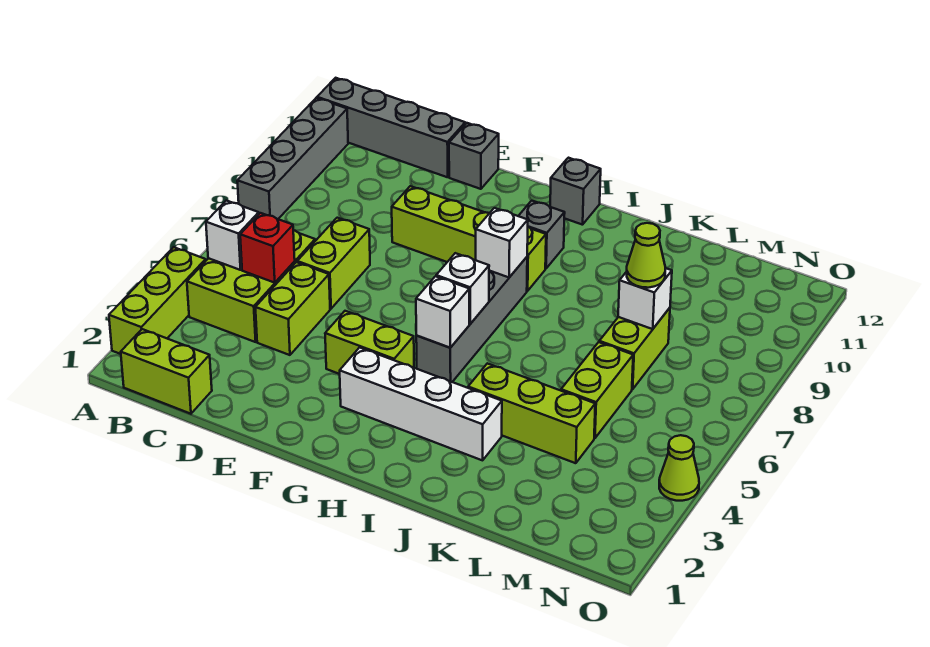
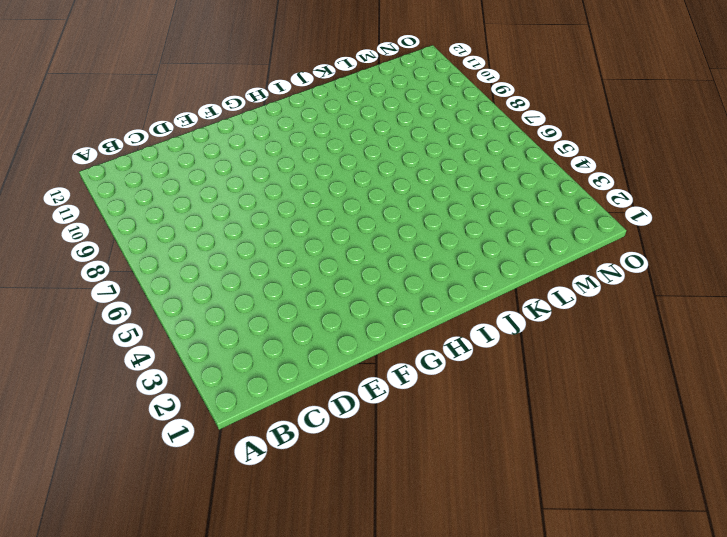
none -> lime brick A2:A4 level 1
none -> grey brick A8:A11 level 1
none -> grey brick A12:D12 level 1

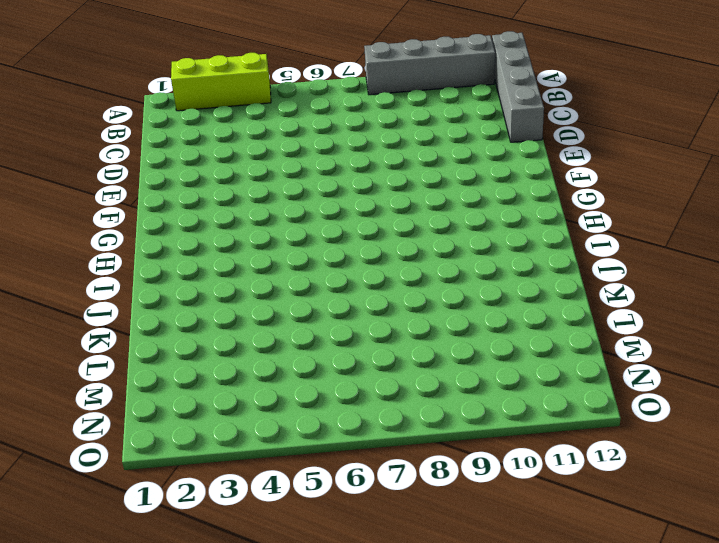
none -> lime brick B1:C1 level 1
none -> lime brick B4:C6 level 1
none -> lime brick D4:D5 level 1

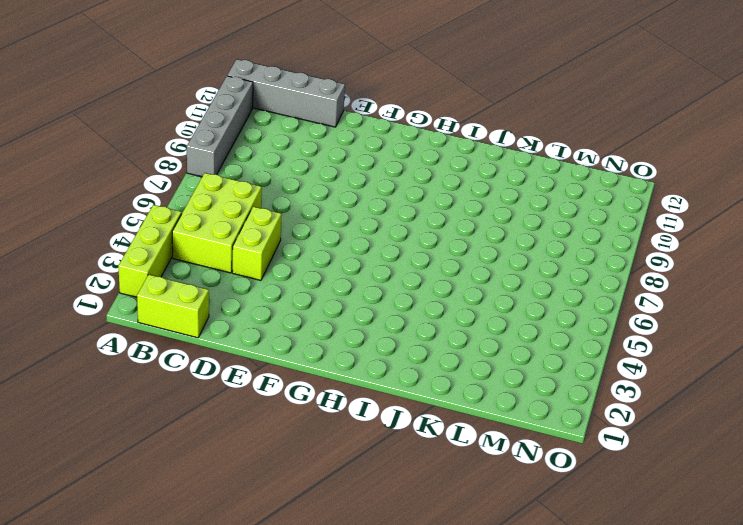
none -> lime brick D6:D7 level 1
none -> lime brick E9:H9 level 1
none -> grey brick E12 level 1

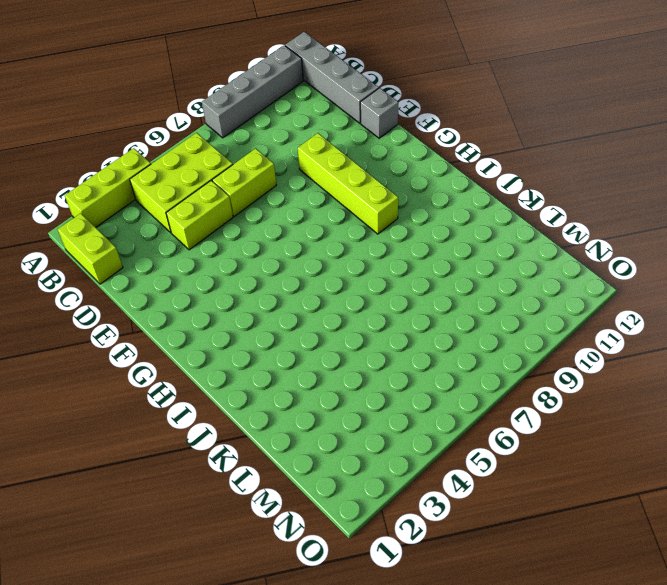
none -> lime brick F4:G4 level 1
none -> white brick G3:J3 level 1
none -> grey brick H5:H8 level 1

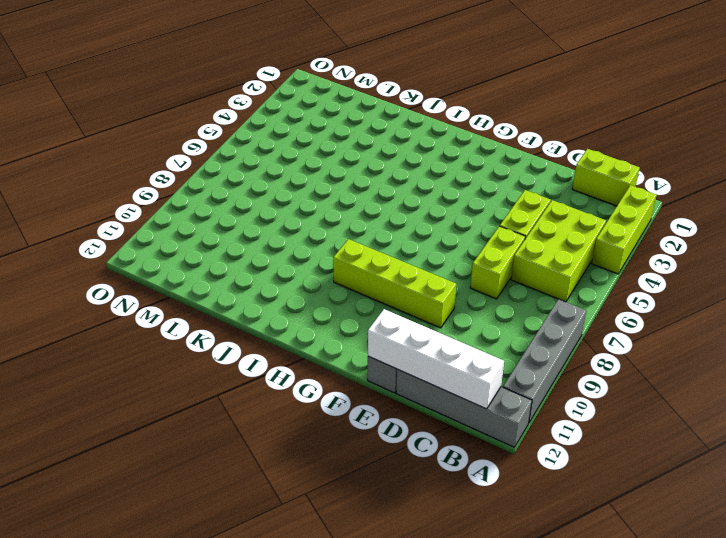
white brick B12:E12 level 2 -> white brick G3:J3 level 1
none -> lime brick F4:G4 level 1
none -> grey brick H5:H8 level 1
none -> grey brick H10 level 1

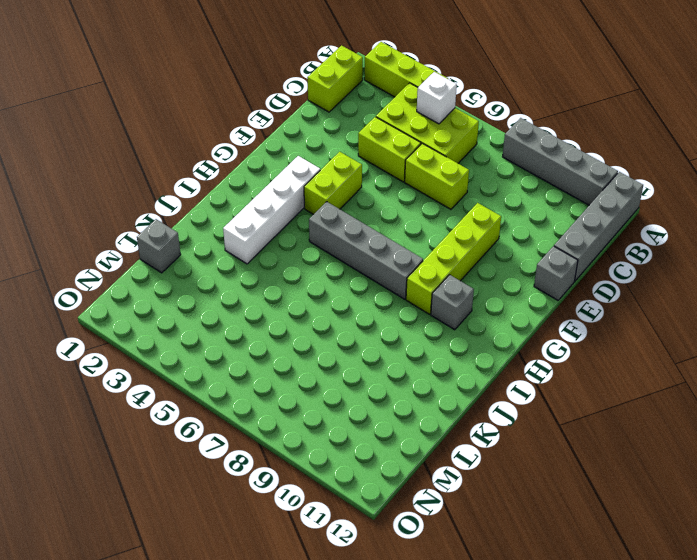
grey brick L1 level 1 -> grey brick H12 level 1
none -> lime brick J4:L4 level 1
none -> lime brick L5:L6 level 1
none -> lime brick L7:L8 level 1

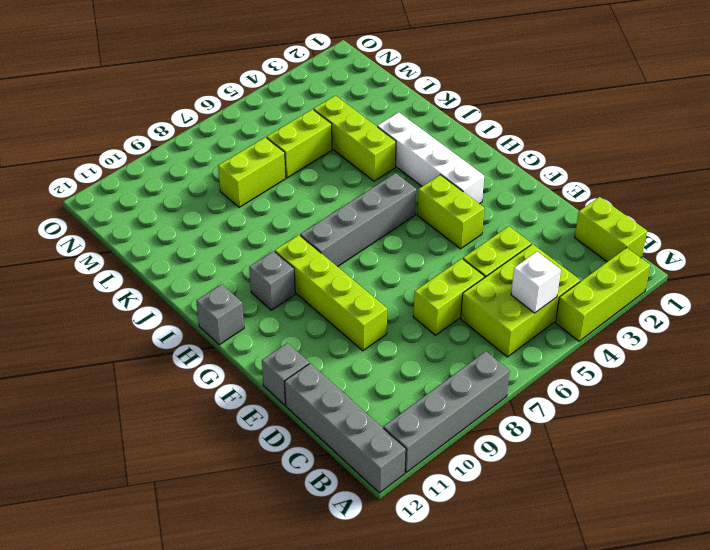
none -> lime cone O4 level 1
none -> red brick C5 level 2
none -> white brick H5 level 2

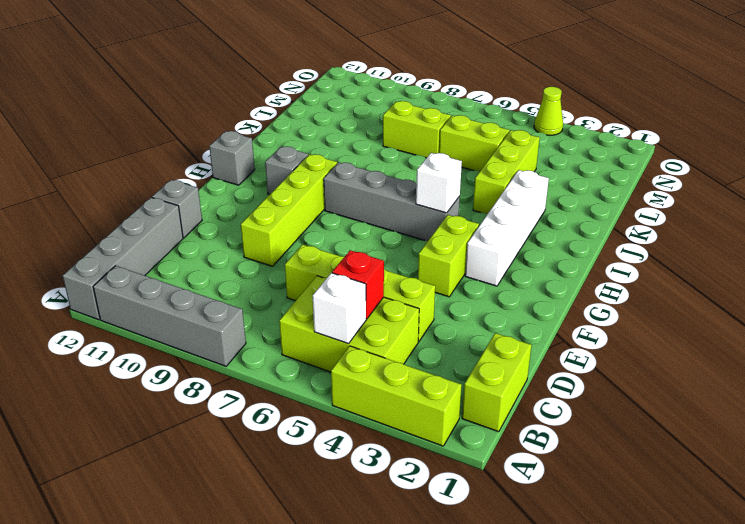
none -> white brick H6 level 2
none -> white brick H8 level 2
none -> white brick L8 level 2

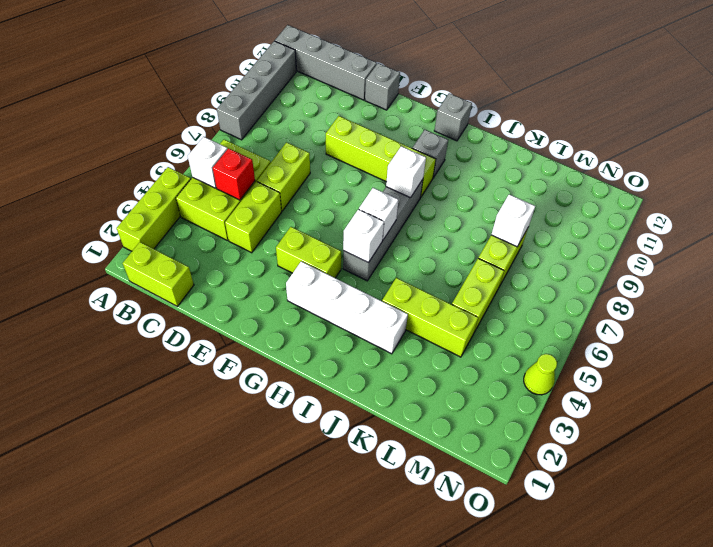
none -> lime cone L8 level 3

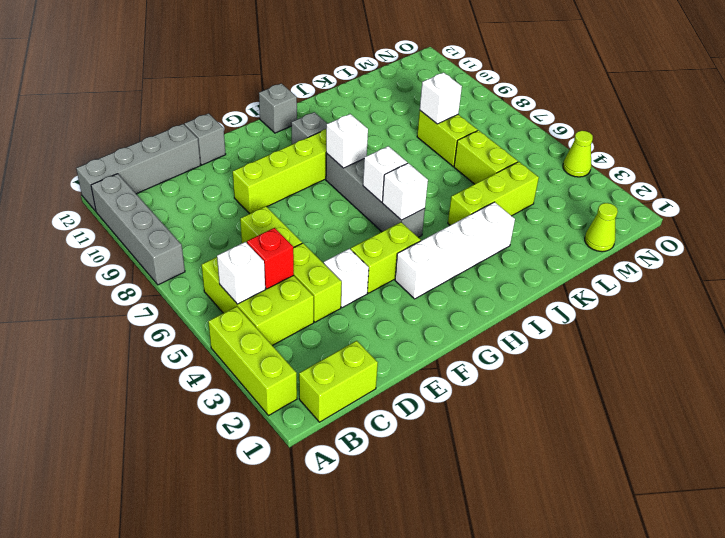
white brick E4 level 1 -> none
lime cone M1 level 1 -> lime cone L8 level 3

